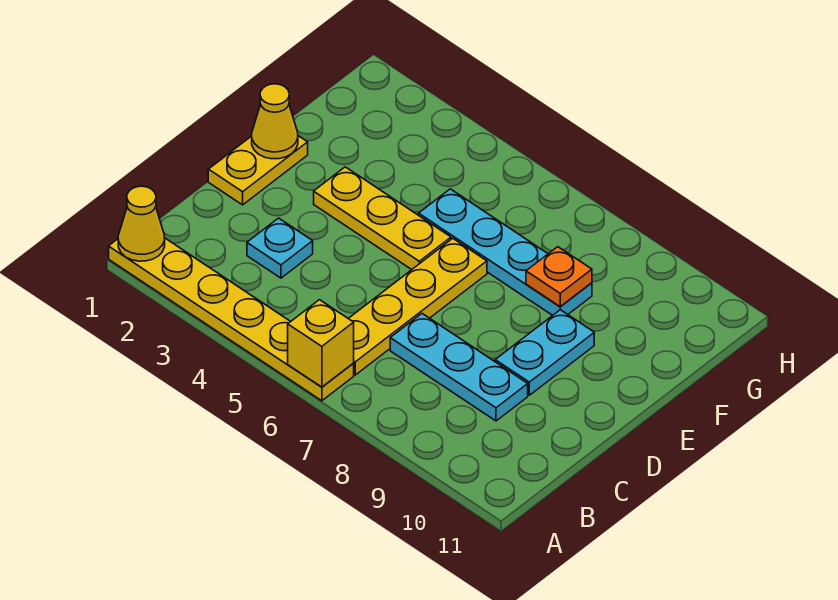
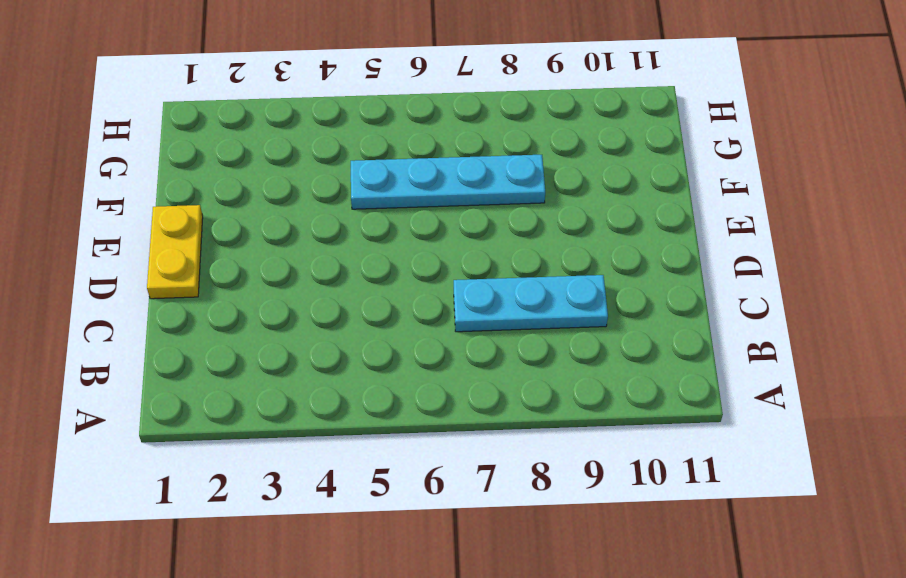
none -> yellow plate A1:A6 level 1
none -> yellow plate B6:E6 level 1
none -> cyan plate C3 level 1

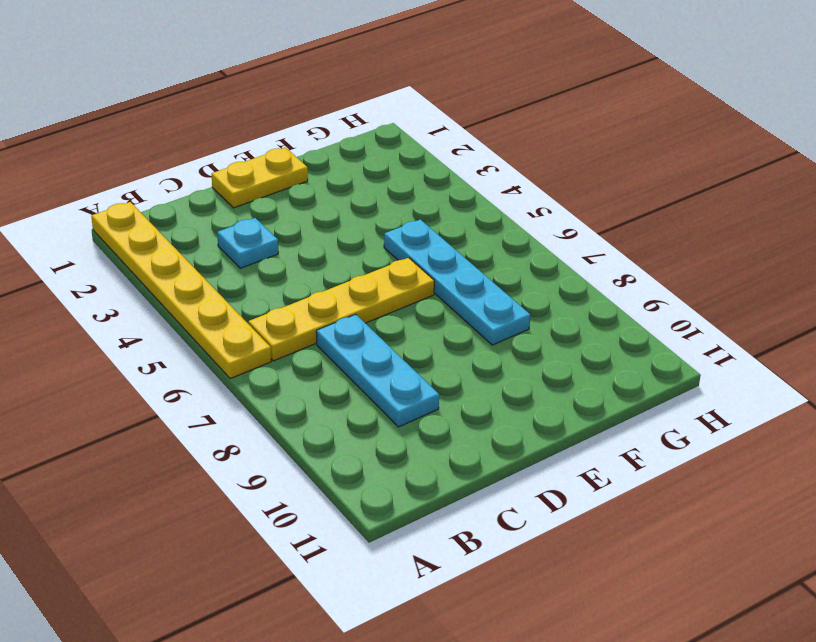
none -> cyan plate D9:E9 level 1
none -> yellow plate E3:E5 level 1
none -> yellow cone A1 level 2

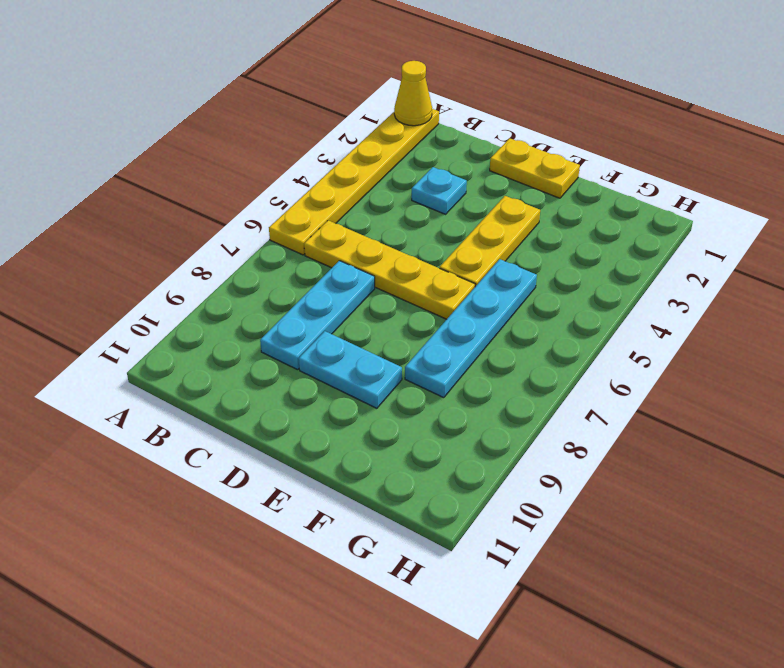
none -> yellow brick A6 level 2
none -> yellow cone E1 level 2
none -> orange plate F8 level 2

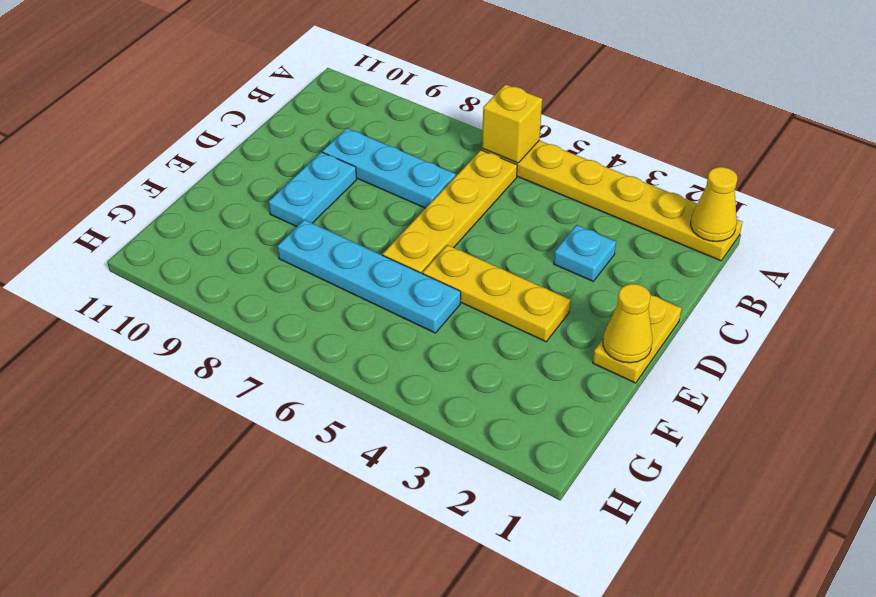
none -> orange plate F8 level 2

